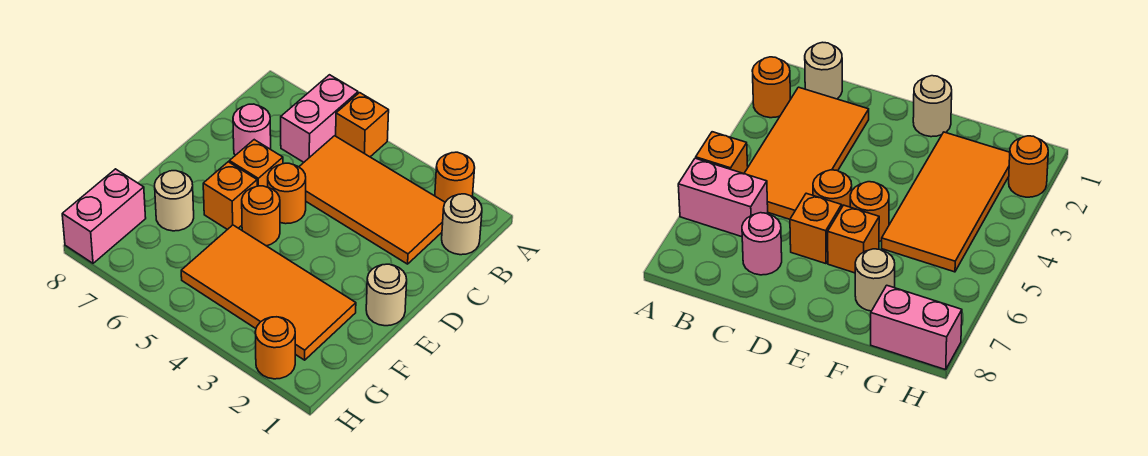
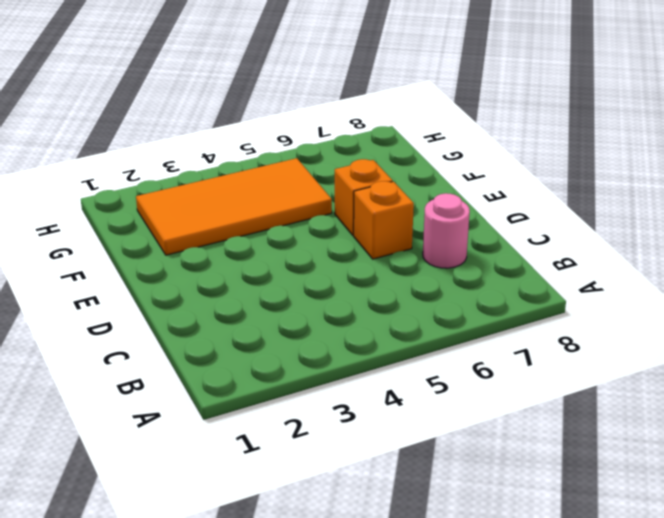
none -> orange round brick A2 level 1
none -> orange brick A5 level 1
none -> pink brick A6:B6 level 1

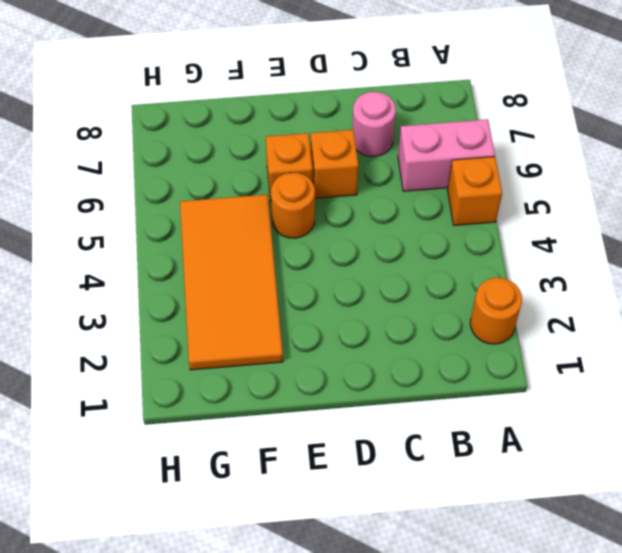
none -> tan round brick B1 level 1
none -> orange tile B2:C5 level 1
none -> orange round brick D5 level 1

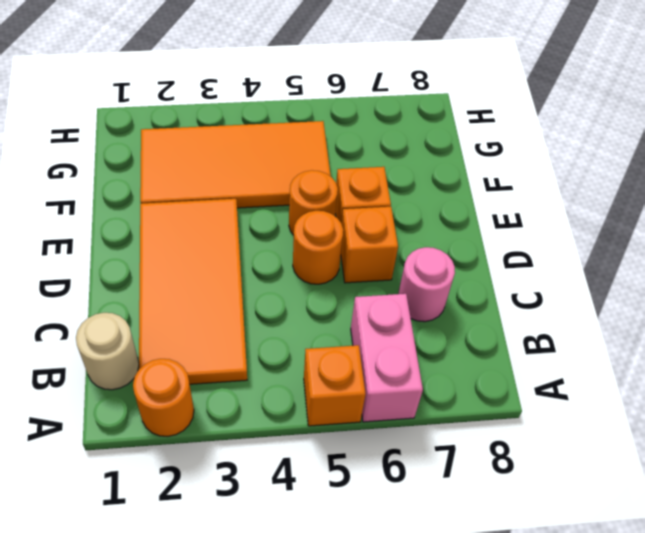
orange tile B2:E3 level 1 -> orange tile B2:C5 level 1
none -> tan round brick E1 level 1
none -> tan round brick F7 level 1
none -> pink brick G8:H8 level 1

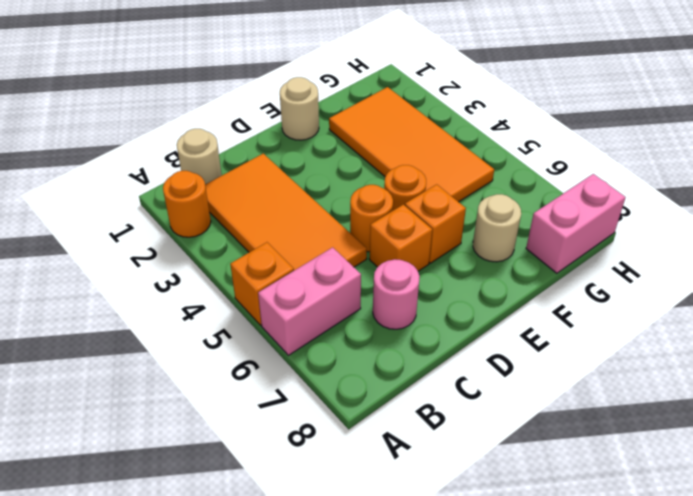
none -> orange round brick H2 level 1

